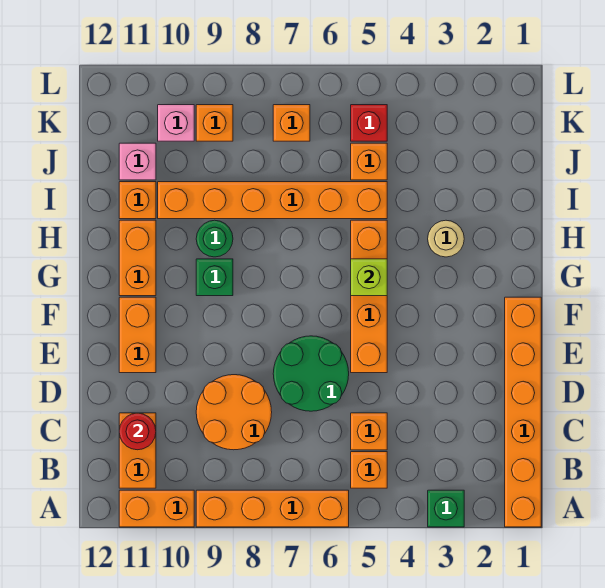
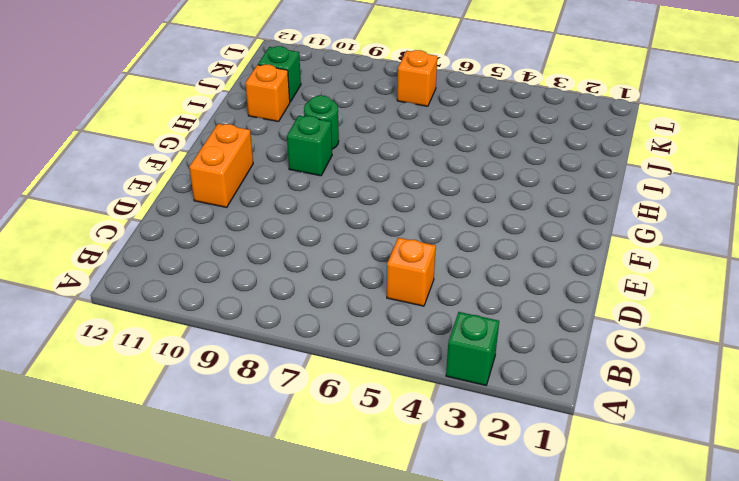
green brick J11 level 1 -> pink brick J11 level 1
none -> orange brick A1:F1 level 1
none -> orange brick A6:A9 level 1
none -> orange brick A10:A11 level 1

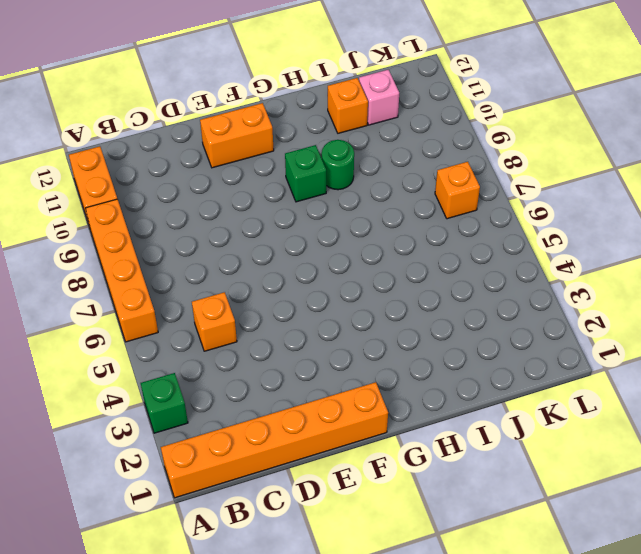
none -> orange brick B5 level 1
none -> orange brick B11:C11 level 1
none -> orange round brick C8:D9 level 1

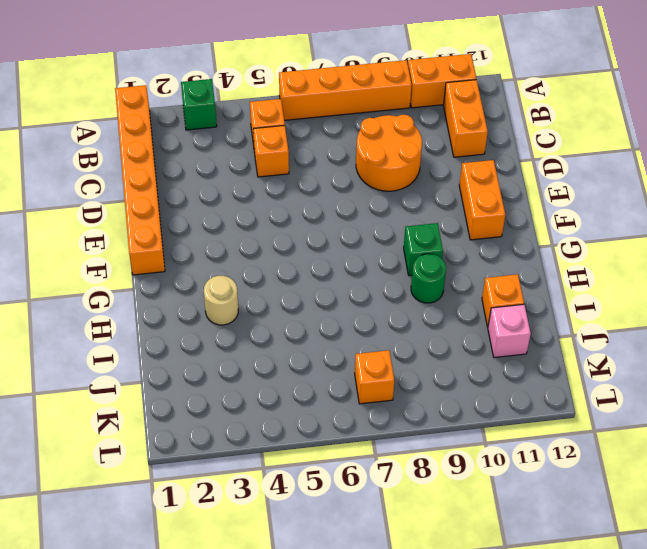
none -> green round brick D6:E7 level 1
none -> orange brick E5:H5 level 1
none -> orange brick G11:H11 level 1

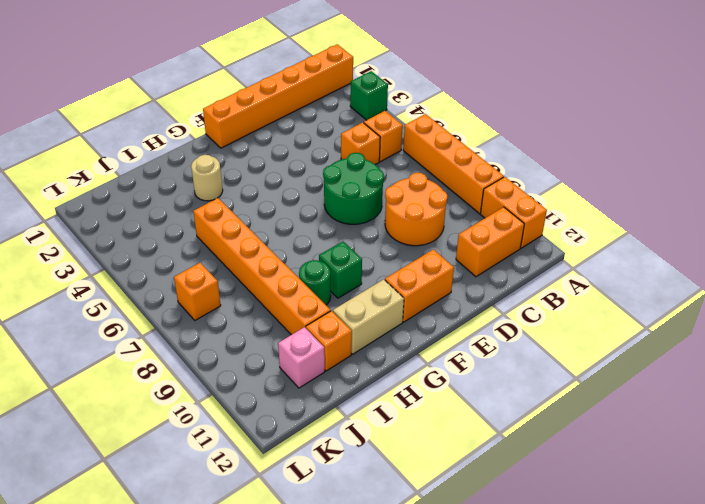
tan brick G11:H11 level 1 -> orange brick G11:H11 level 1
none -> orange brick E5:H5 level 1
none -> orange brick J5 level 1
none -> red brick K5 level 1

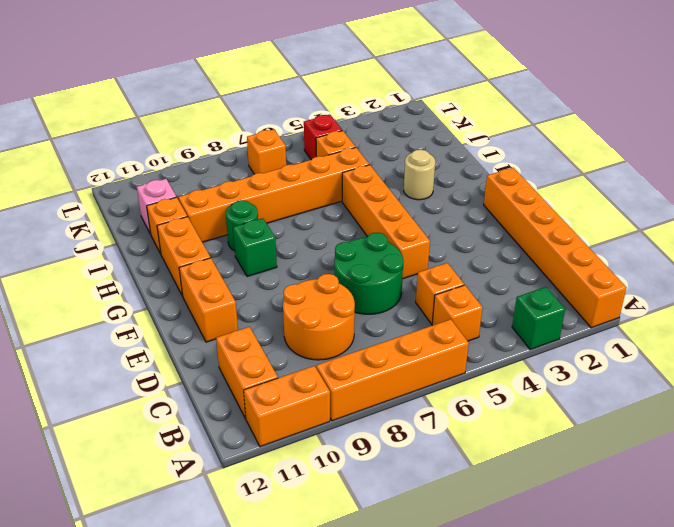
none -> orange brick K9 level 1
none -> pink brick K10 level 1
none -> red round brick C11 level 2

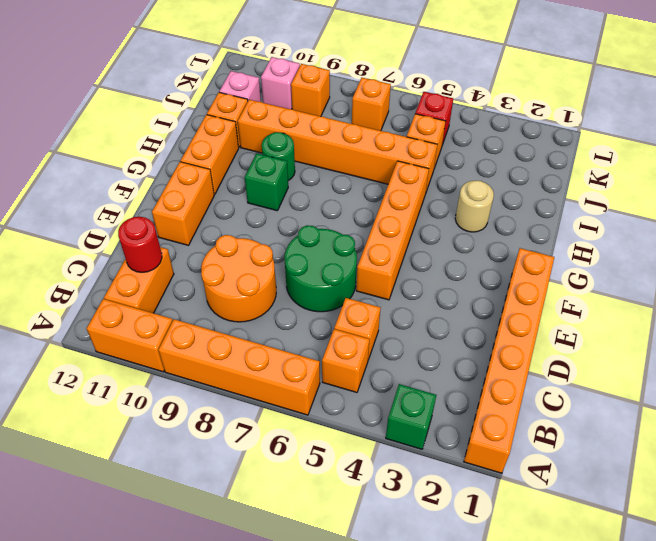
none -> lime brick G5 level 2

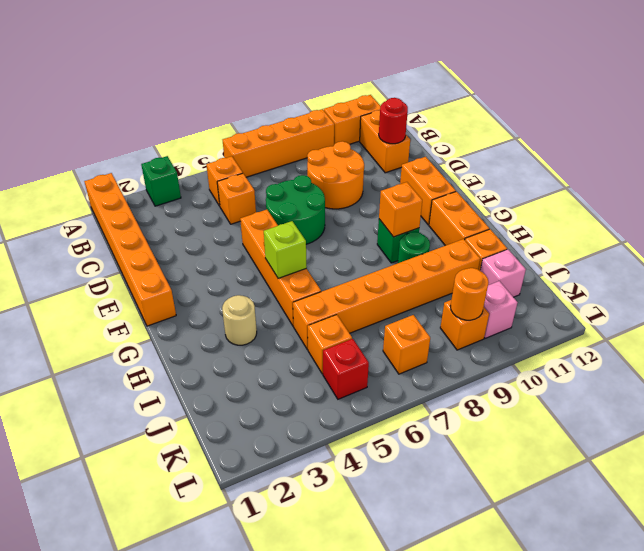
orange brick G9 level 2 -> none
orange round brick K9 level 2 -> none

